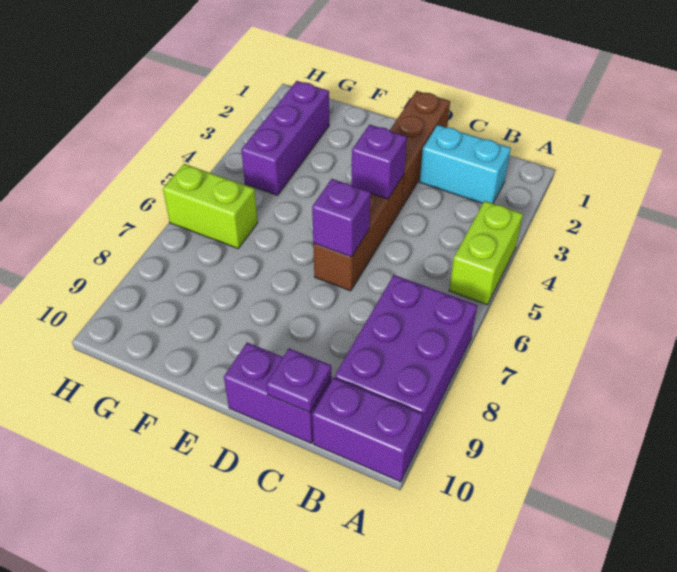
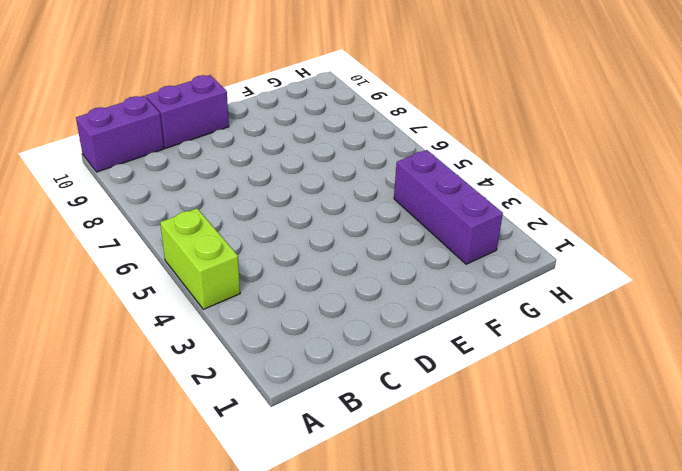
none -> purple brick A7:B9 level 1
none -> cyan brick B2:C2 level 1
none -> brown brick D1:D3 level 1

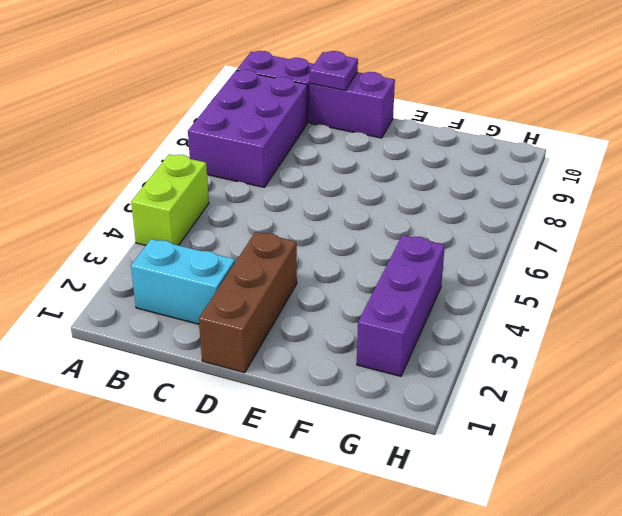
none -> brown brick D4:D6 level 1
none -> lime brick G6:H6 level 1
none -> purple brick D4 level 2

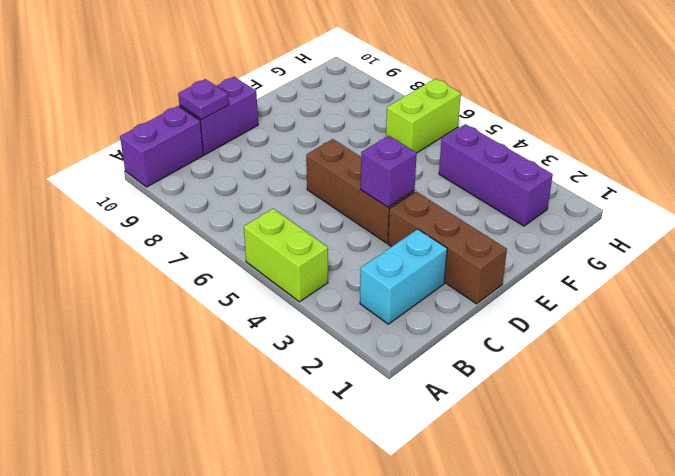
none -> purple brick A7:B9 level 1
none -> purple brick D6 level 2

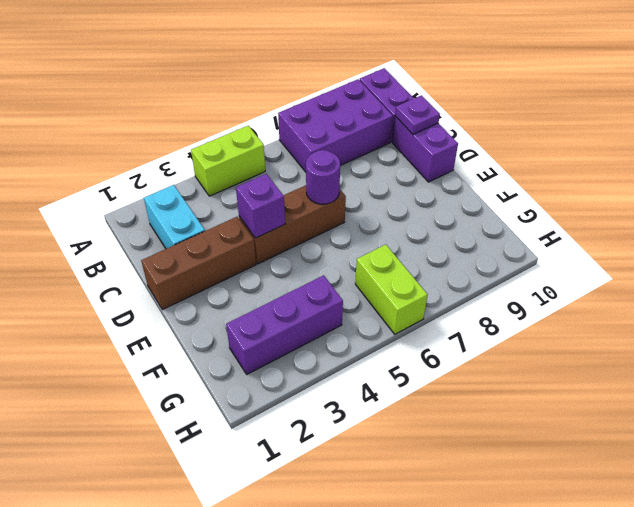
purple round brick D6 level 2 -> purple brick D6 level 2

